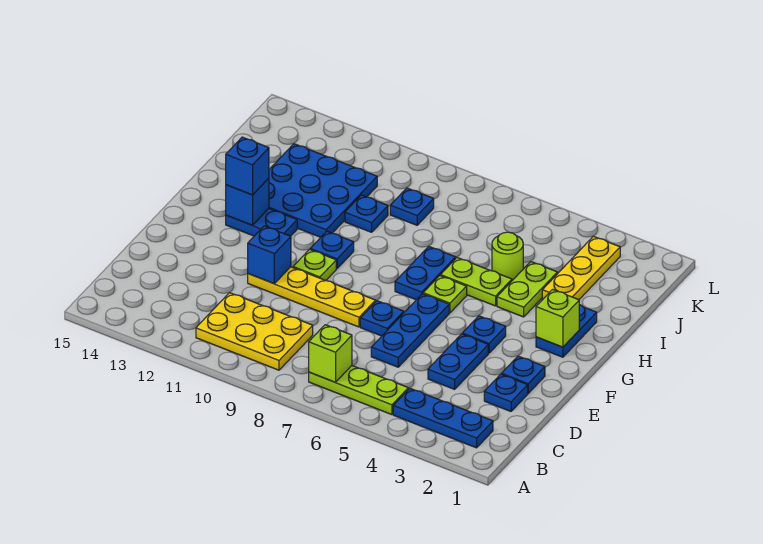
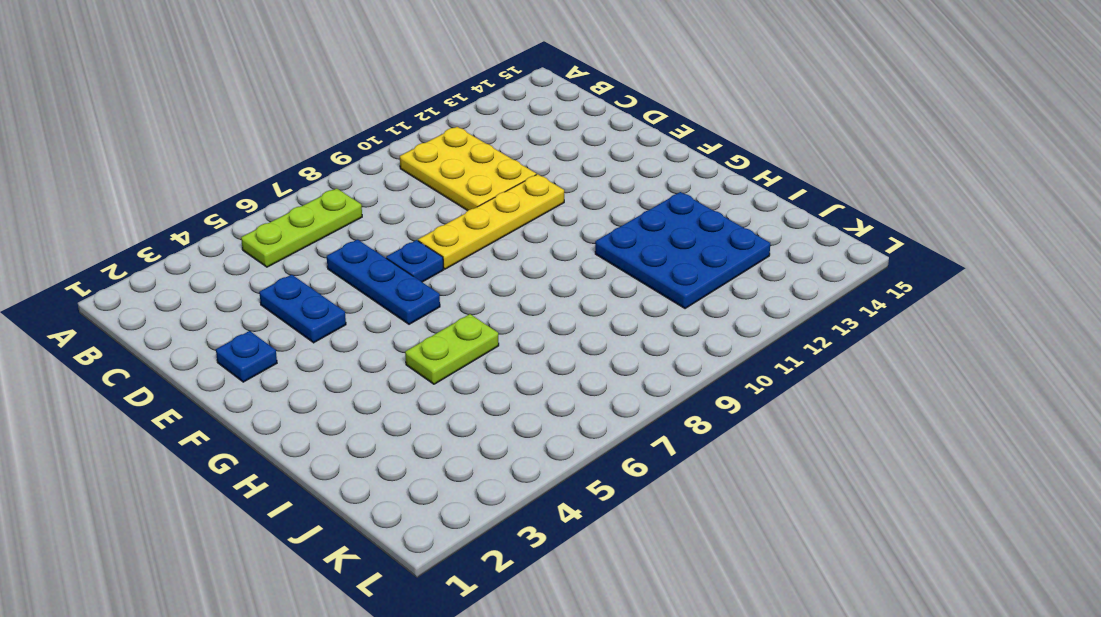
yellow plate B10:D11 level 1 -> yellow plate B9:C11 level 1
none -> blue plate B2:B4 level 1
none -> blue plate D2 level 1
none -> blue plate F4 level 1

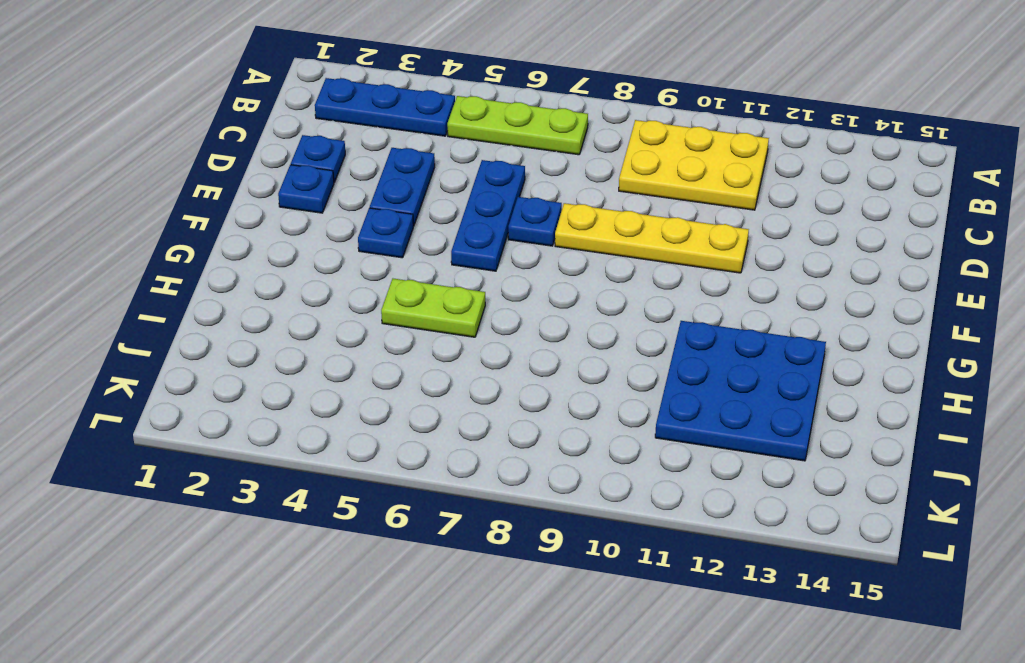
none -> lime plate F10 level 1
none -> blue plate G2:H2 level 1
none -> lime plate G6 level 1

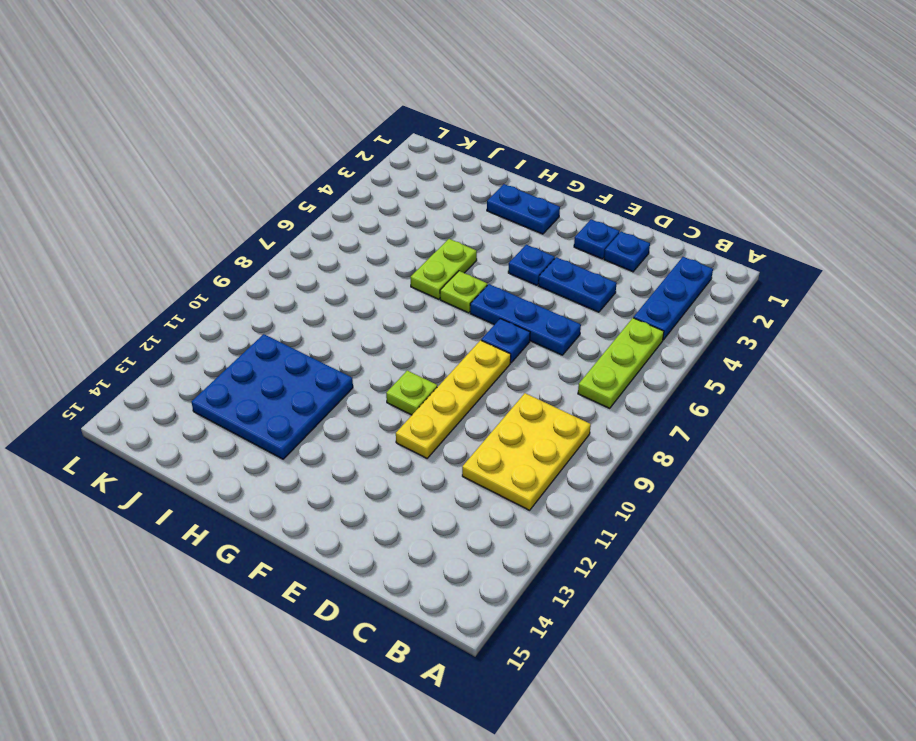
none -> blue plate G7:H7 level 1
none -> blue plate G10 level 1
none -> blue plate G12:G13 level 1

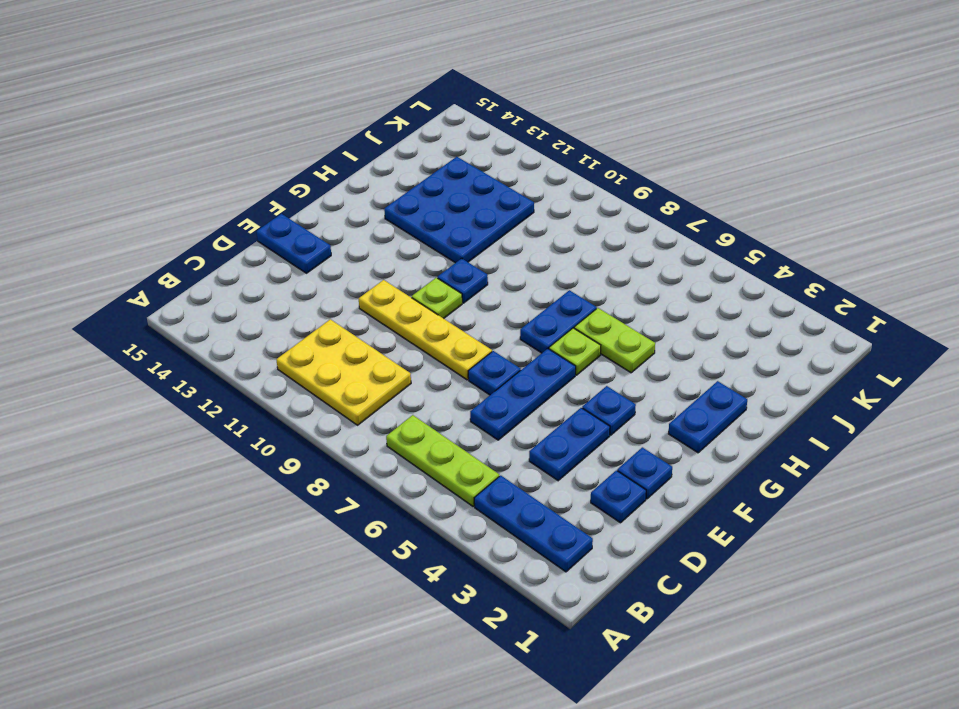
blue plate E14:E15 level 1 -> blue plate G12:G13 level 1
none -> lime plate H4:I4 level 1
none -> yellow plate I3:K3 level 1
none -> lime round brick I5 level 1

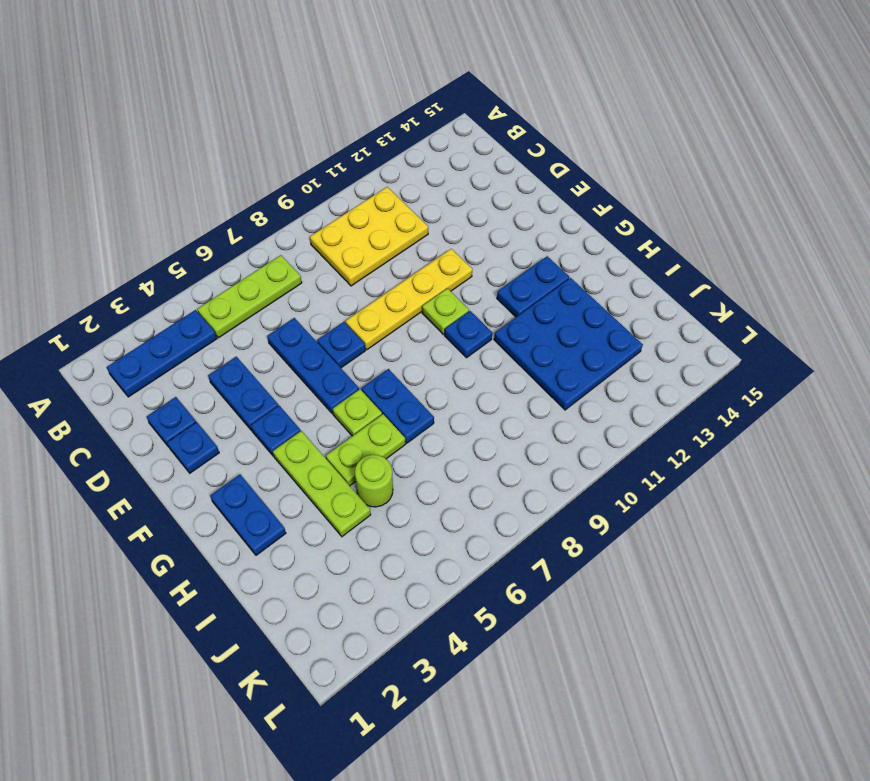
lime plate G4:I4 level 1 -> lime plate H4:I4 level 1
none -> yellow plate I3:K3 level 1
none -> blue plate I10 level 1
none -> blue plate J9 level 1

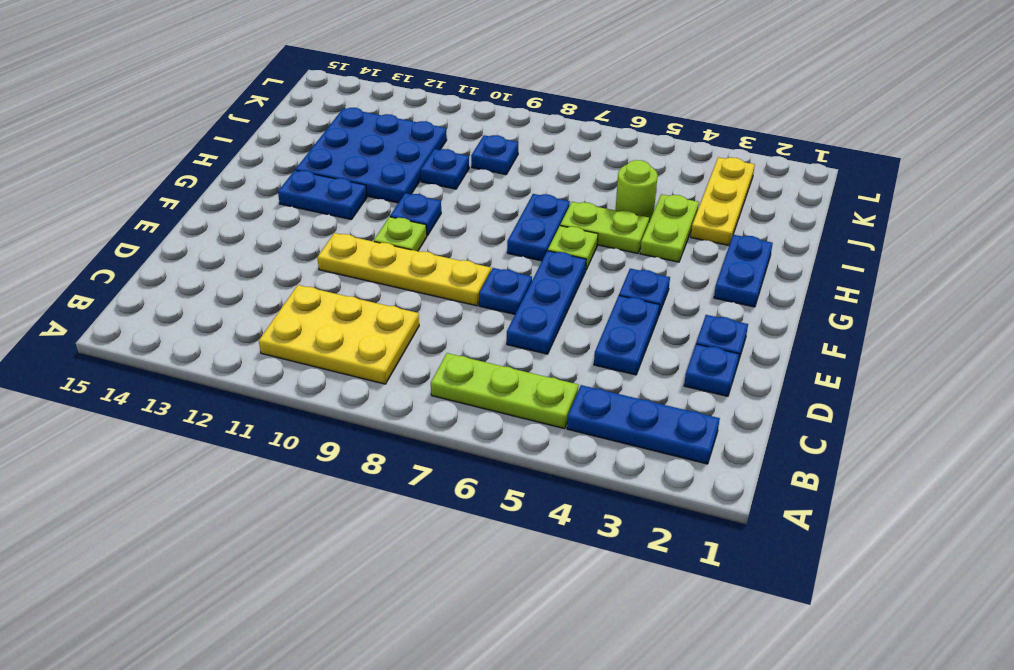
none -> lime brick B7 level 2
none -> blue brick E11 level 2
none -> lime brick G2 level 2

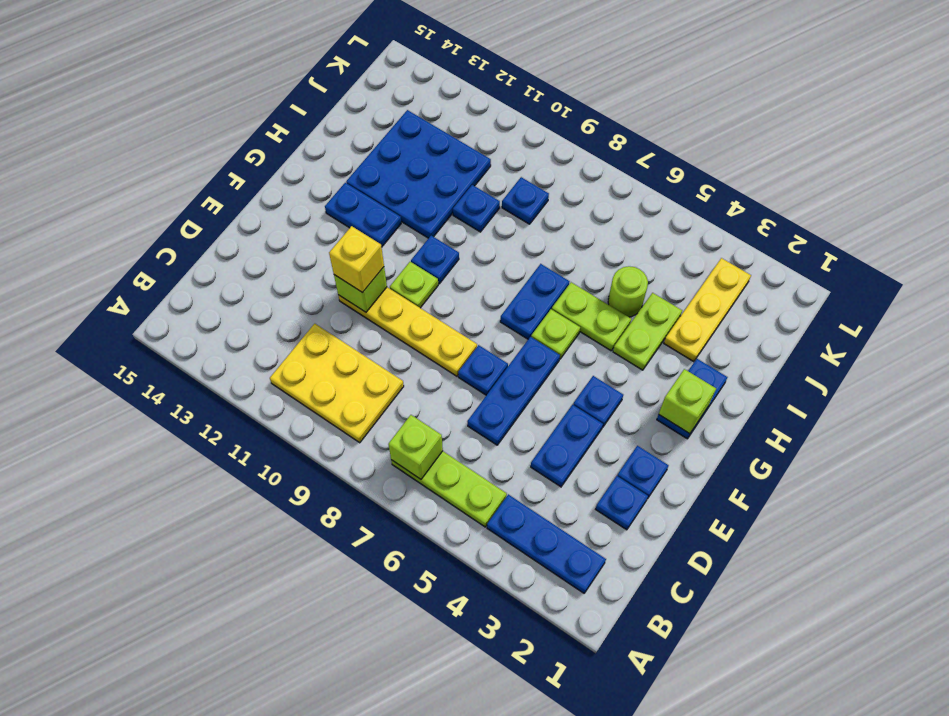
lime brick E11 level 2 -> blue brick E11 level 2
yellow brick E11 level 3 -> none
none -> blue brick G13 level 2
none -> blue brick G13 level 3

